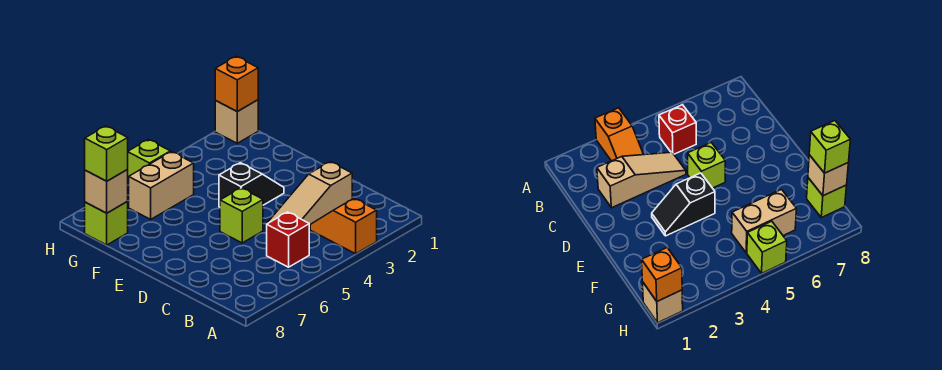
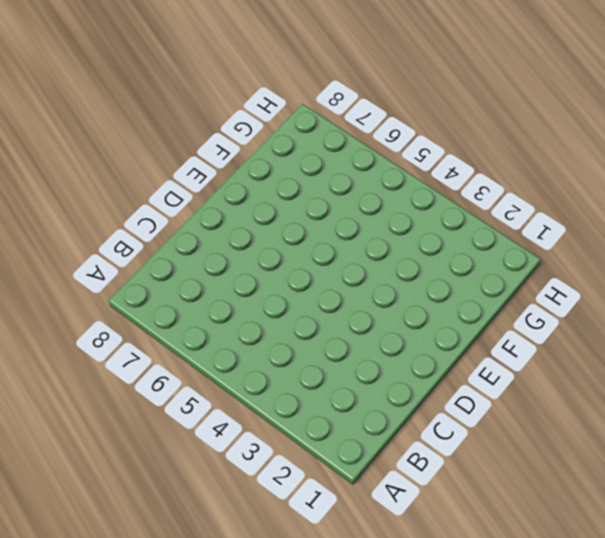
none -> orange slope A3:B3 level 1 top A
none -> red brick B5 level 1
none -> tan slope C2:C4 level 1 top 2

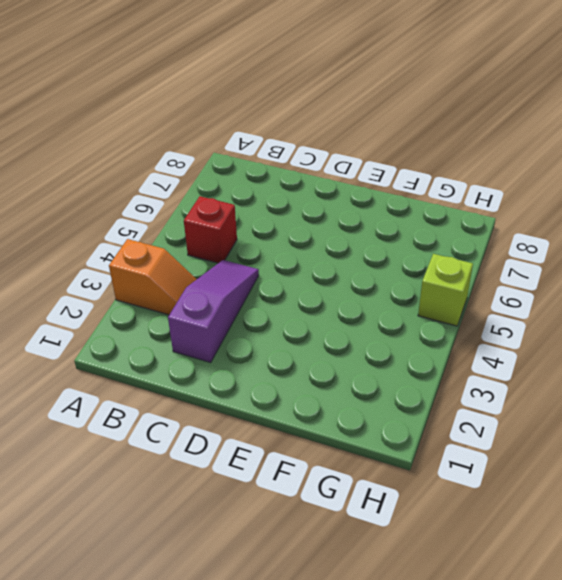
purple slope C2:C4 level 1 top 2 -> tan slope C2:C4 level 1 top 2
none -> lime brick D5 level 1
none -> black slope E3:E4 level 1 top 4
none -> tan brick G5:G6 level 1

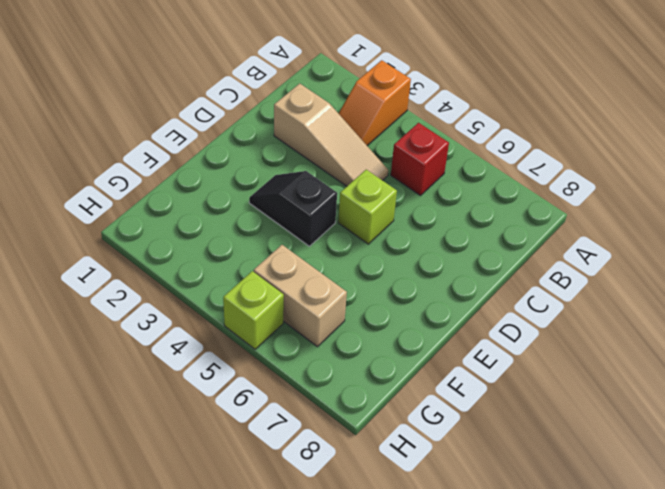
none -> lime brick G8 level 1
none -> tan brick H1 level 1
none -> tan brick G8 level 2

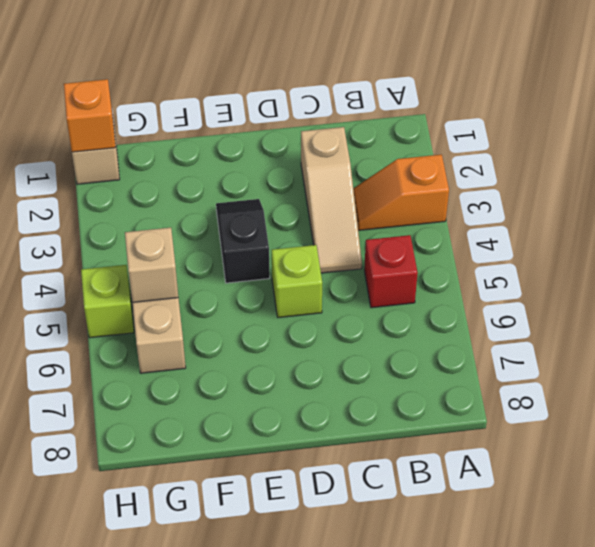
tan brick G5 level 2 -> tan brick G8 level 2
none -> lime brick G8 level 1
none -> lime brick G8 level 3

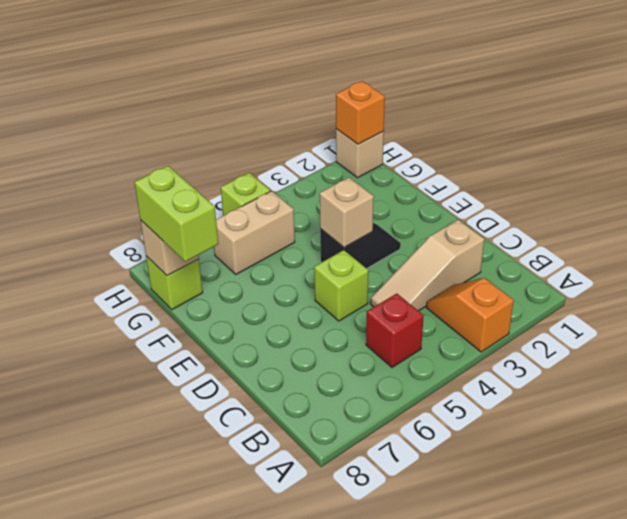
tan brick E4 level 2 -> none
lime brick F8:G8 level 3 -> lime brick G8 level 3

